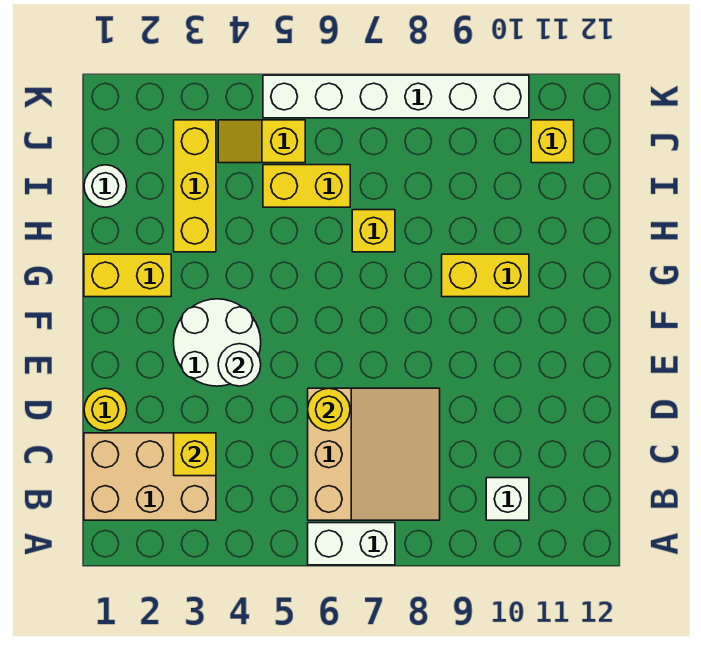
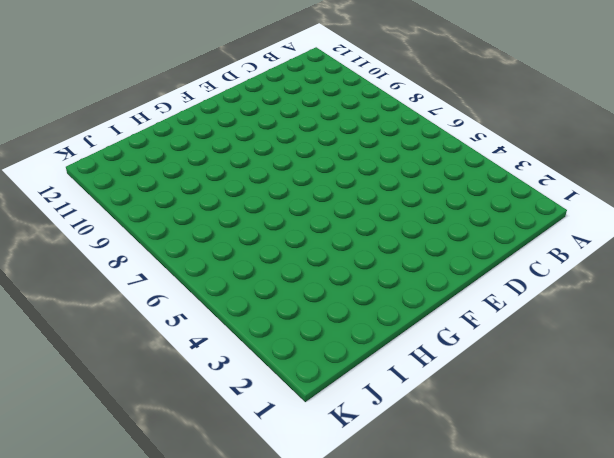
none -> white brick A6:A7 level 1
none -> tan brick B1:C3 level 1
none -> tan slope B6:D8 level 1 top 6

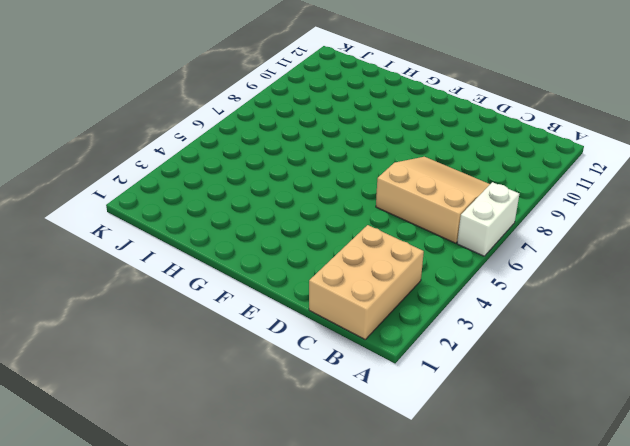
none -> white brick B10 level 1
none -> yellow round brick D1 level 1
none -> white round brick E3:F4 level 1

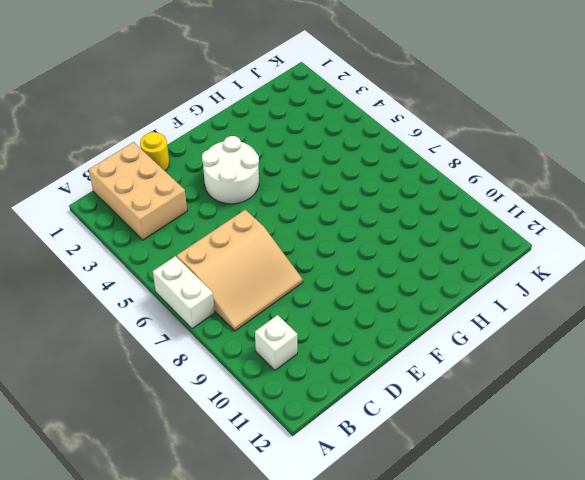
none -> yellow brick G1:G2 level 1
none -> yellow brick G9:G10 level 1
none -> yellow brick H3:J3 level 1

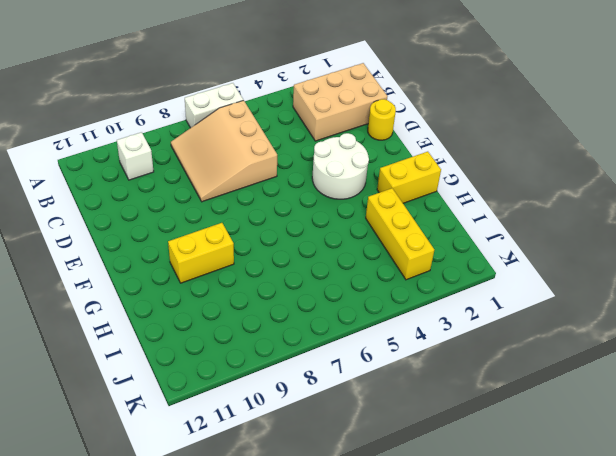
none -> yellow brick H7 level 1
none -> white round brick I1 level 1
none -> yellow brick I5:I6 level 1

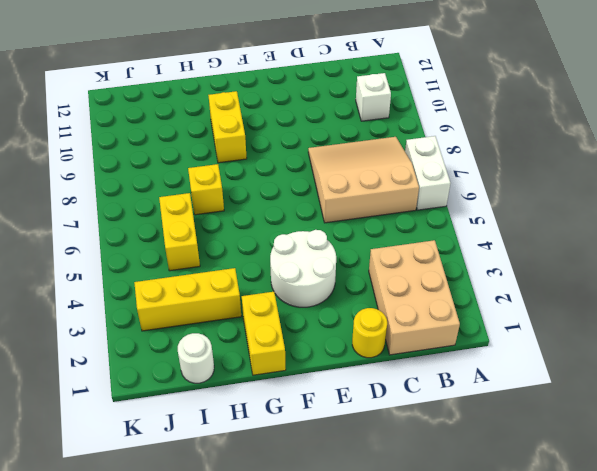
none -> yellow slope J4:J5 level 1 top 5
none -> yellow brick J11 level 1
none -> white brick K5:K10 level 1

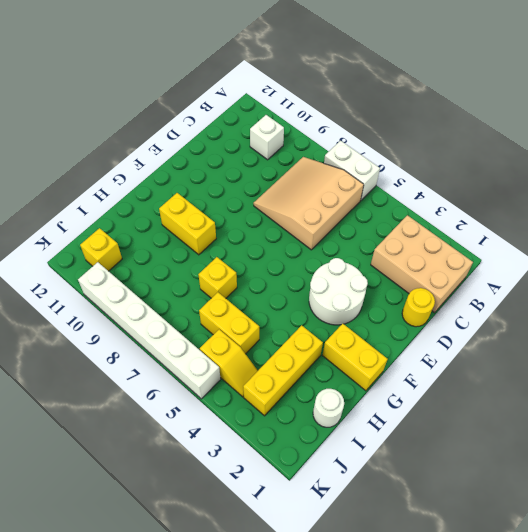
none -> yellow brick C3 level 2
none -> yellow round brick D6 level 2
none -> white round brick E4 level 2

